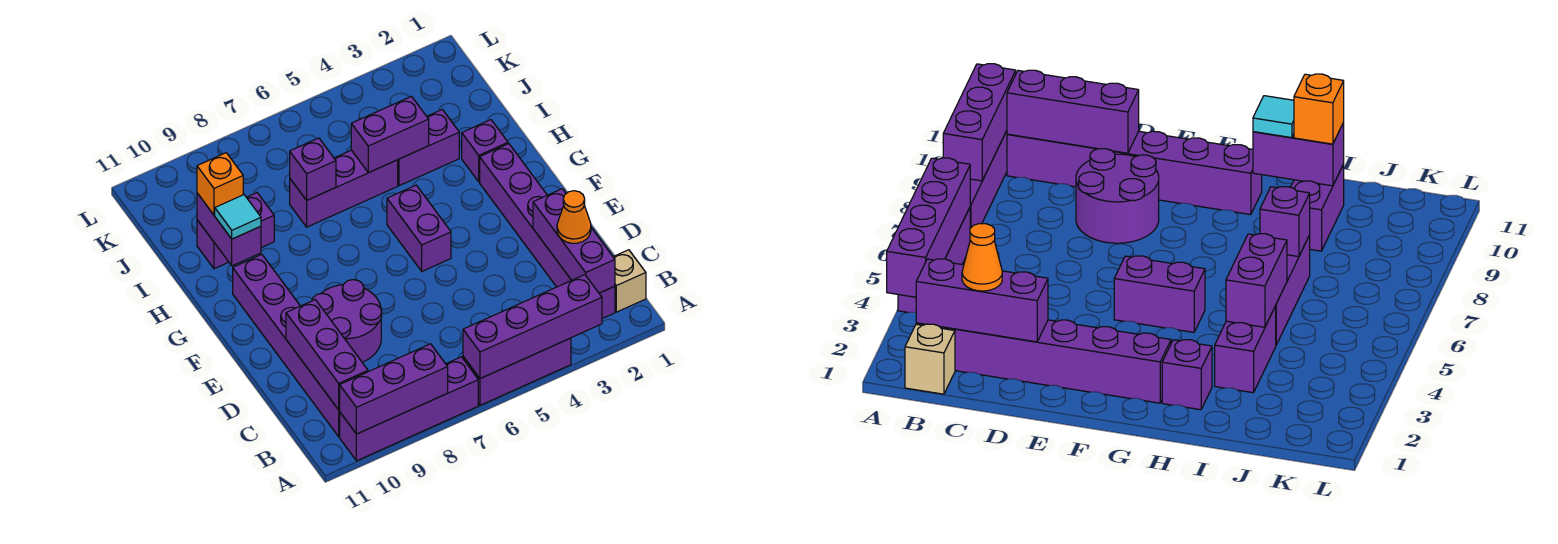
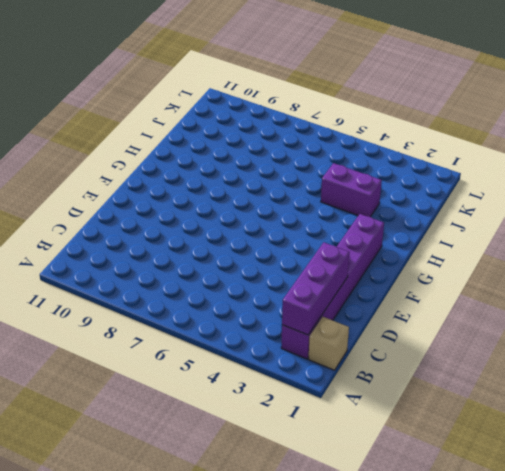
none -> purple brick A4:A6 level 1
none -> purple brick A7:A10 level 1
none -> purple brick B10:G10 level 1

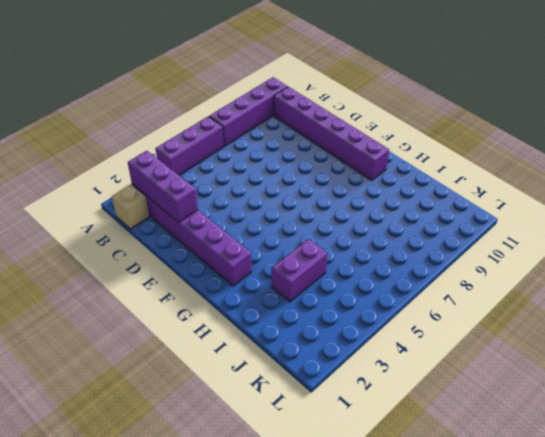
none -> purple round brick D8:E9 level 1
none -> purple brick F5:G5 level 1
none -> purple brick H2 level 1

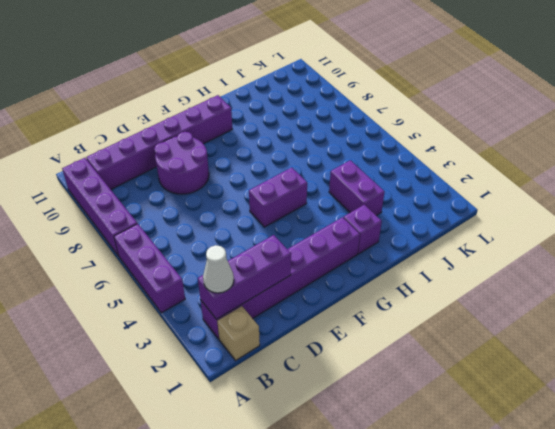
white cone B2 level 3 -> none
none -> purple brick I5:I7 level 1
none -> purple brick I9:I10 level 1
none -> purple brick A3:A6 level 2

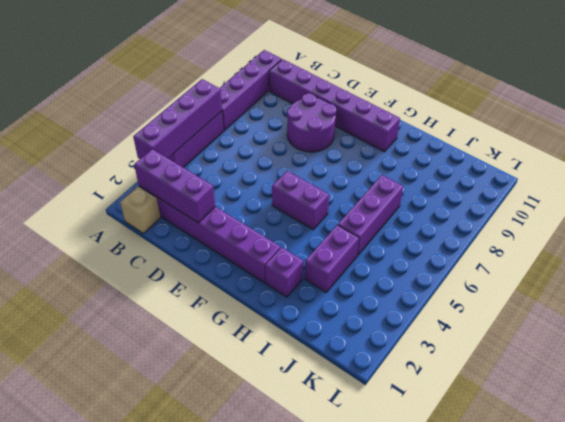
none -> purple brick I9:I10 level 1
none -> purple brick A8:A10 level 2
none -> purple brick B10:D10 level 2

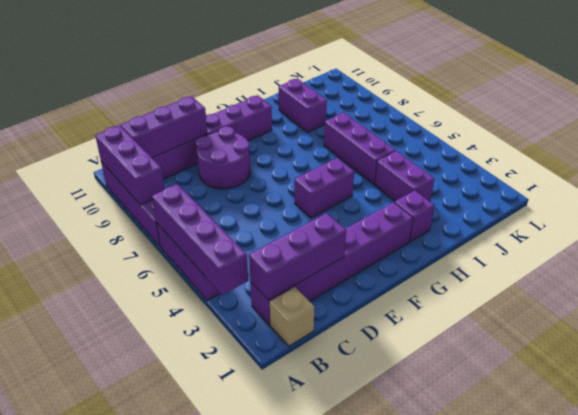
none -> purple brick H10:I10 level 2
none -> purple brick I4:I5 level 2
none -> purple brick I7 level 2

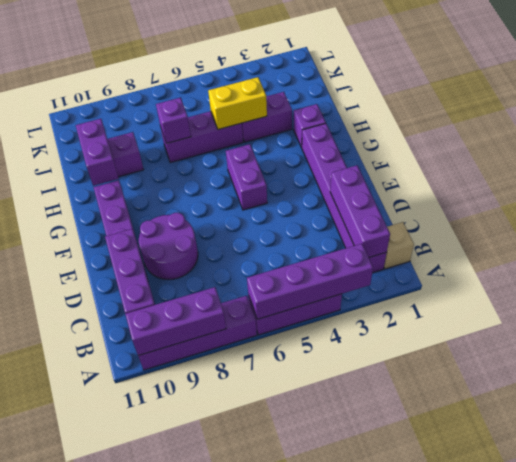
yellow brick I4:I5 level 2 -> purple brick I4:I5 level 2
none -> orange cone C2 level 3
none -> cyan tile H10 level 3
none -> orange brick I10 level 3

